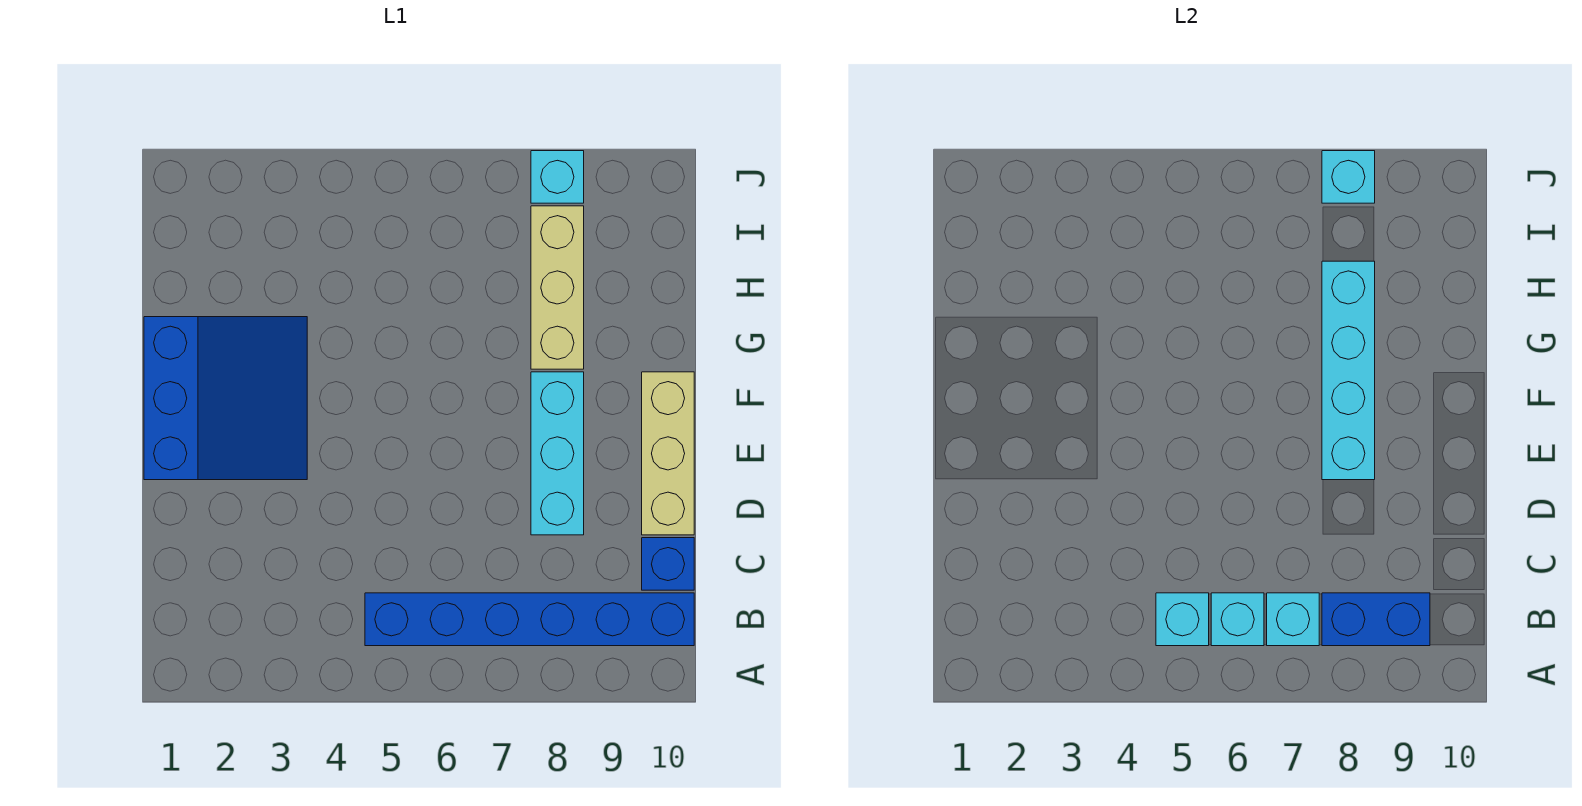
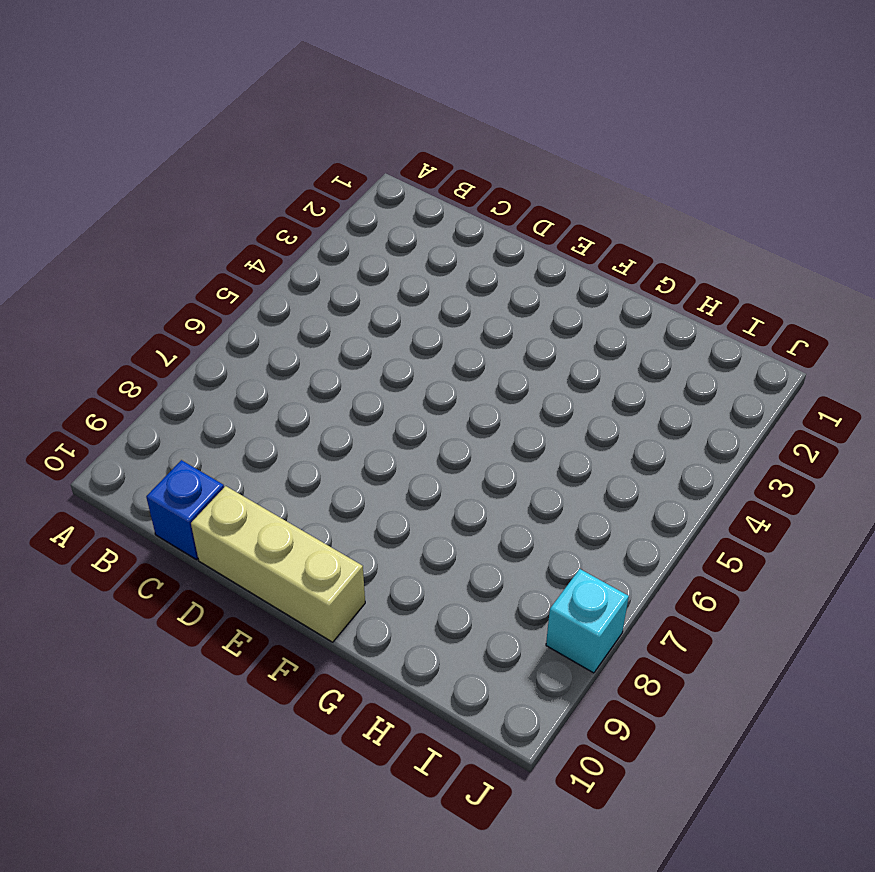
none -> blue brick B5:B10 level 1
none -> cyan brick D8:F8 level 1
none -> blue slope E1:G3 level 1 top 1

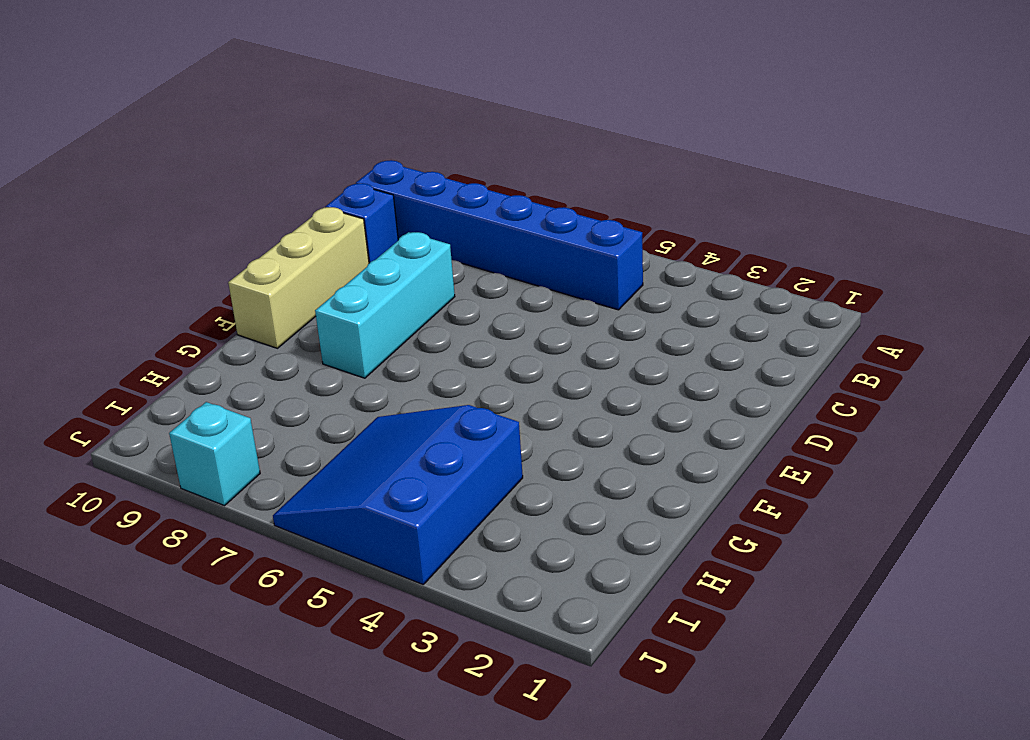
blue slope H4:J6 level 1 top 4 -> blue slope E1:G3 level 1 top 1
none -> tan brick G8:I8 level 1
none -> cyan brick B5 level 2
none -> cyan brick B6 level 2

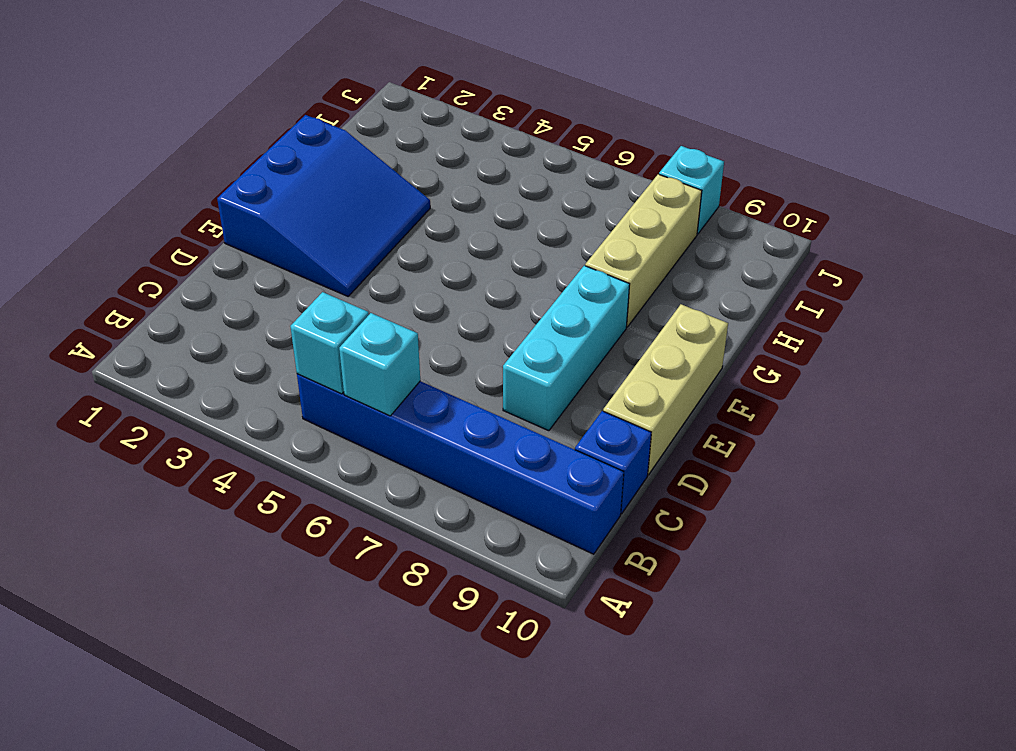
none -> cyan brick B7 level 2
none -> blue brick B8:B9 level 2
none -> cyan brick E8:H8 level 2

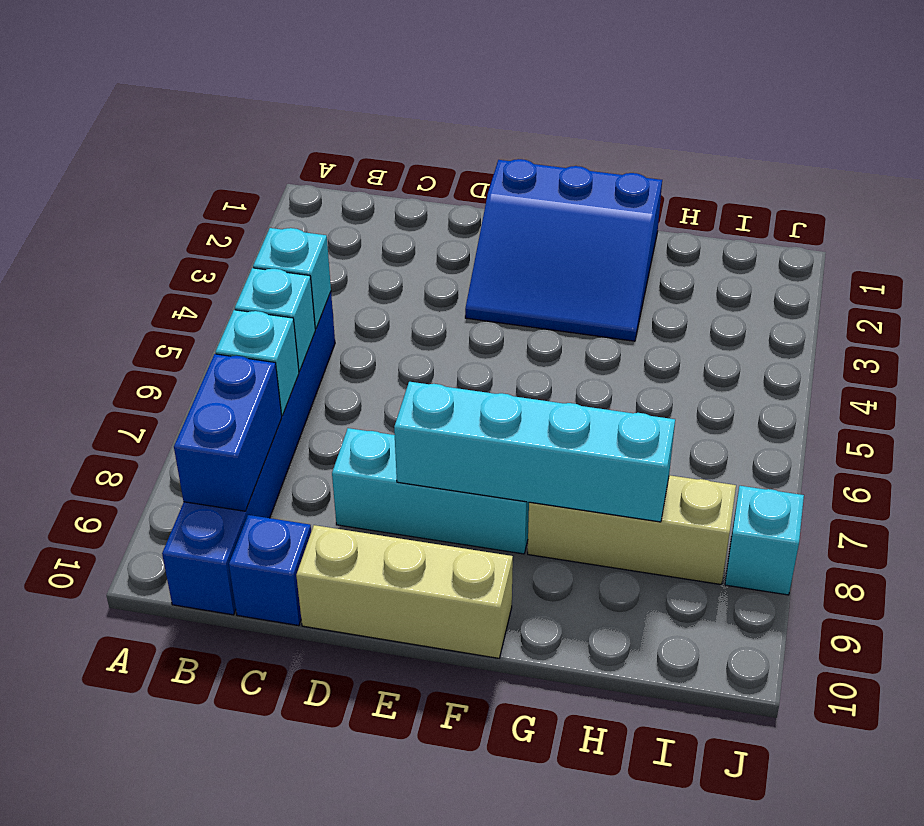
none -> cyan brick J8 level 2

